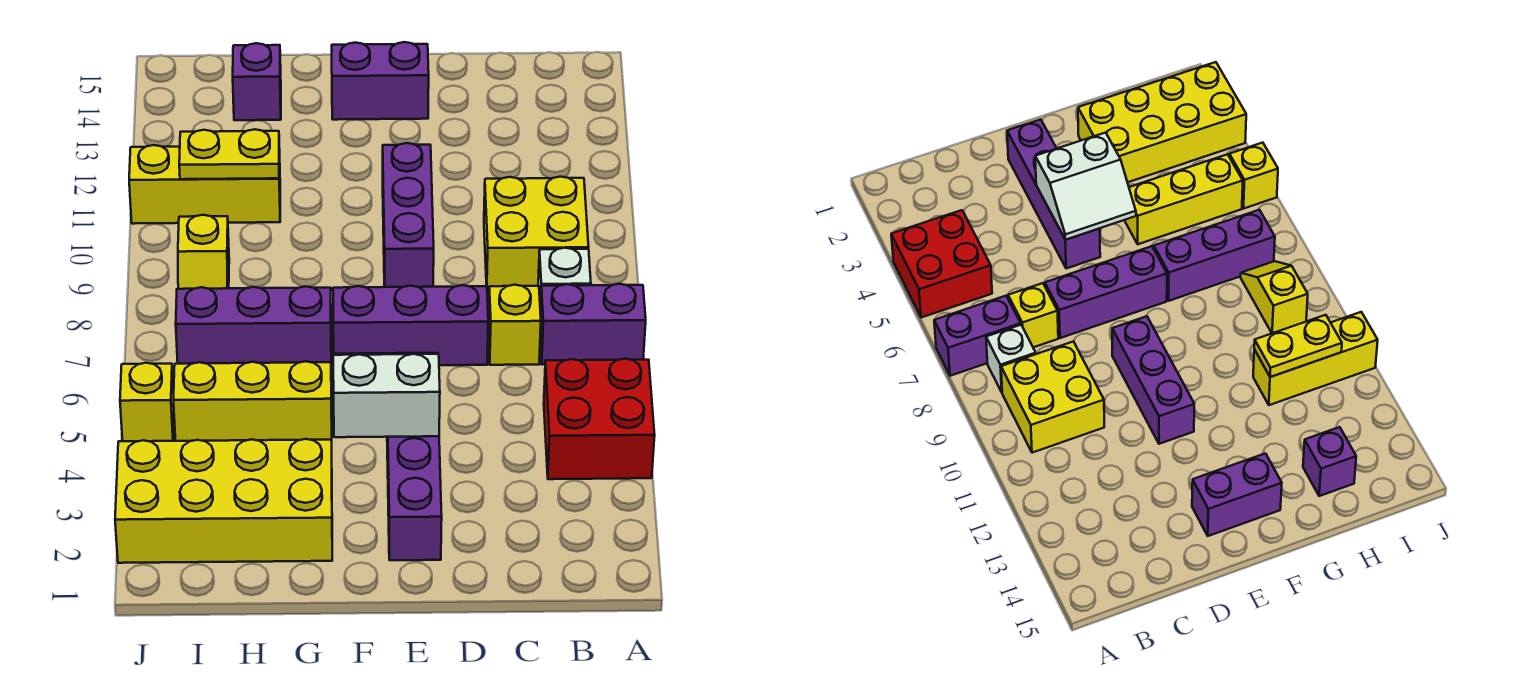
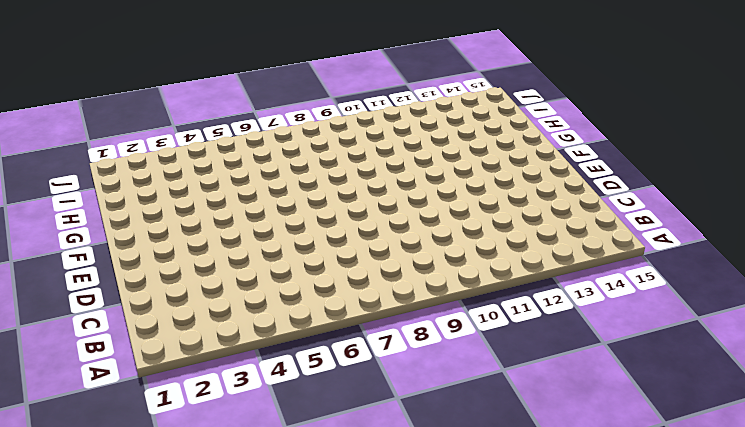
none -> red brick A4:B5 level 1
none -> purple brick A7:B7 level 1
none -> white brick B8 level 1

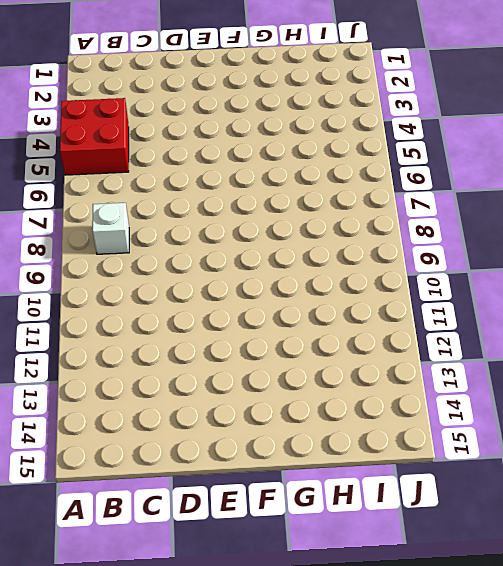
none -> purple brick A7:B7 level 1
none -> yellow brick B9:C10 level 1
none -> yellow brick C7 level 1

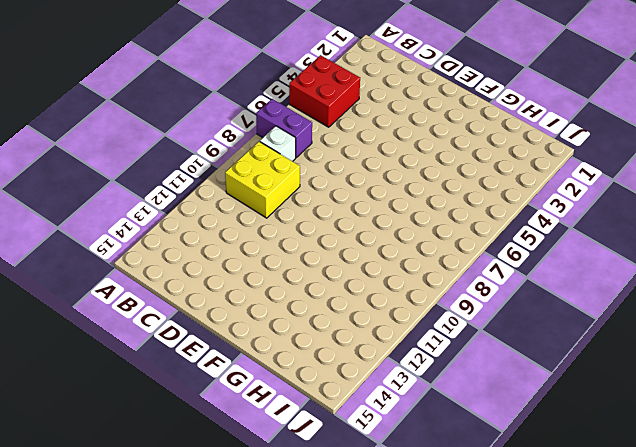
none -> yellow brick C7 level 1
none -> purple brick D7:F7 level 1
none -> purple brick E2:E5 level 1

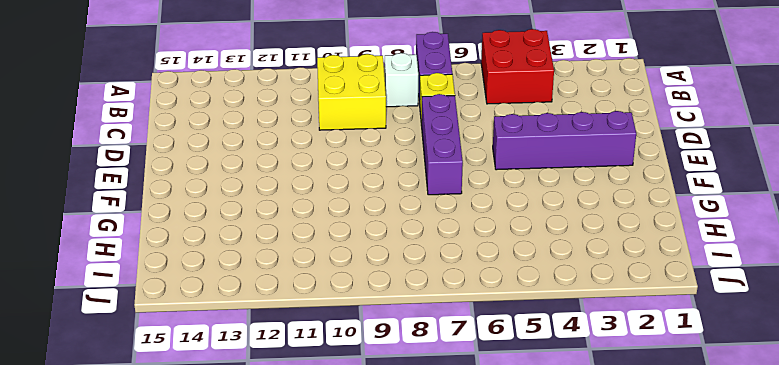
none -> purple brick E9:E11 level 1
none -> purple brick E14:F14 level 1
none -> yellow brick G2:J3 level 1

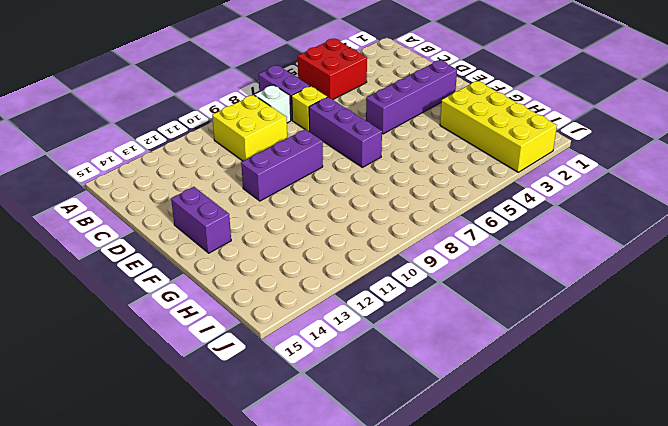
none -> yellow brick G5:I5 level 1
none -> purple brick G7:I7 level 1
none -> yellow brick H11:J11 level 1

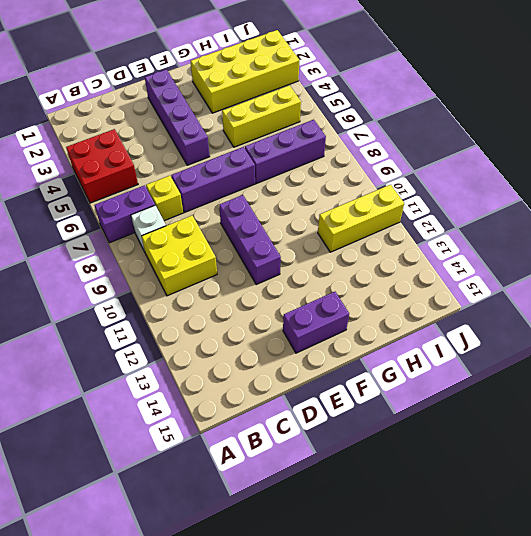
none -> purple brick H14 level 1
none -> yellow slope I8:I9 level 1 top 9
none -> yellow brick J5 level 1

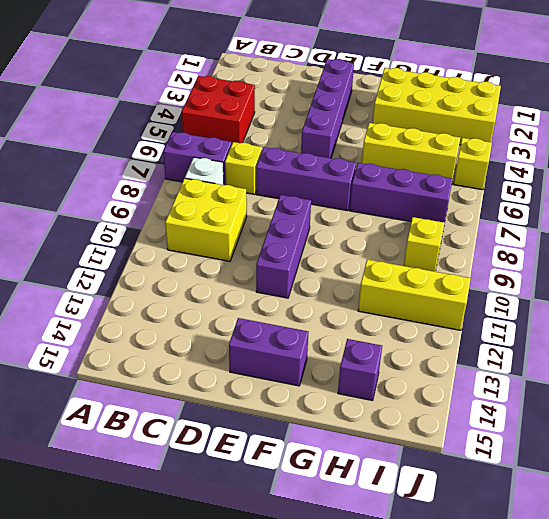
none -> white slope E4:F5 level 2 top 4
none -> yellow plate H11:I11 level 2

